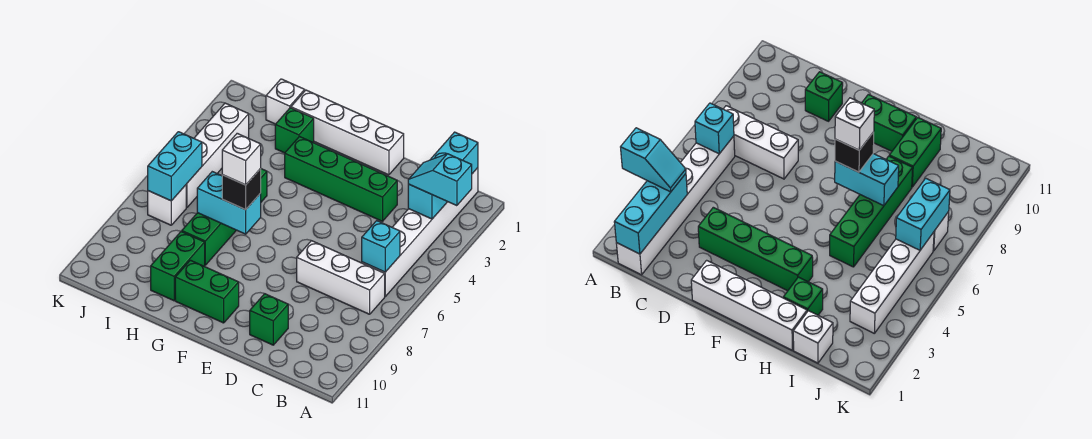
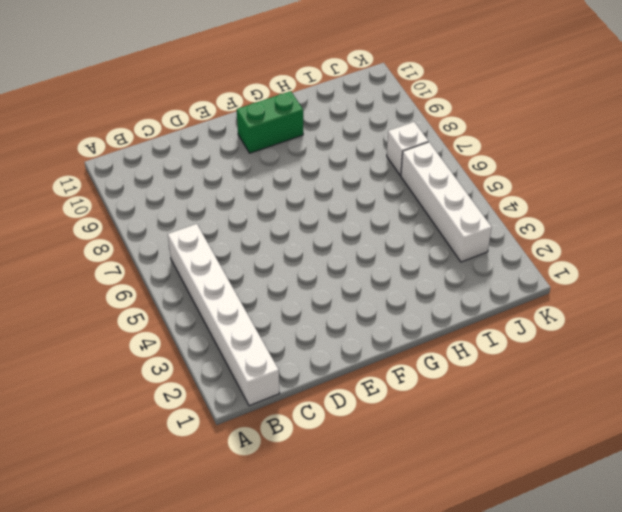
none -> white brick B7:D7 level 1
none -> green brick D3:G3 level 1
none -> green brick D10 level 1

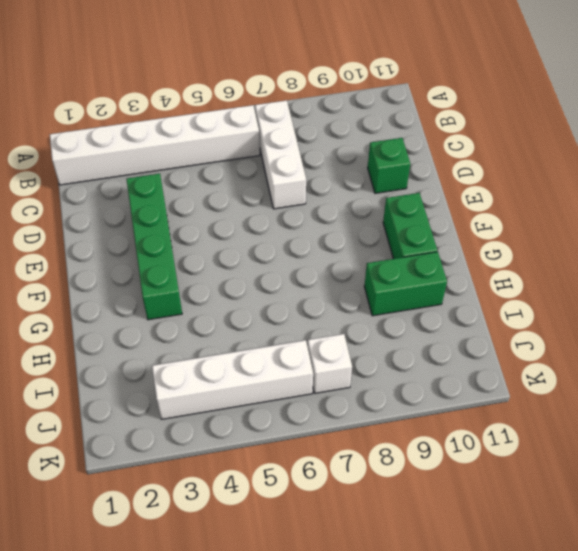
none -> white brick E1:H1 level 1
none -> green brick H2 level 1
none -> green brick H5:H8 level 1

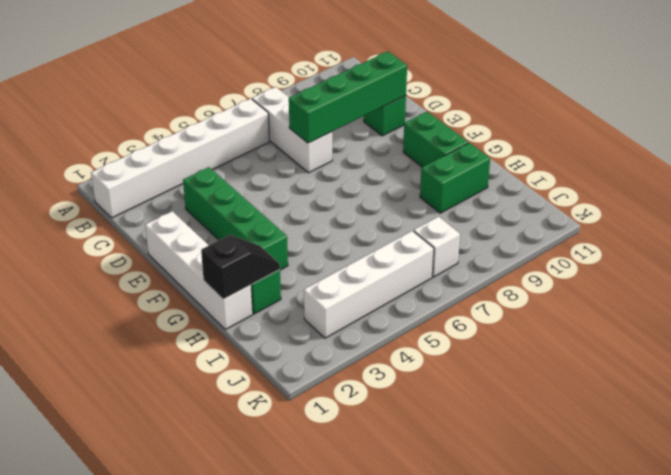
green brick D7:D10 level 2 -> green brick H5:H8 level 1
black slope H1:H2 level 2 top 1 -> none
none -> white brick I1 level 1
none -> cyan brick B1:B3 level 2
none -> cyan brick B6 level 2

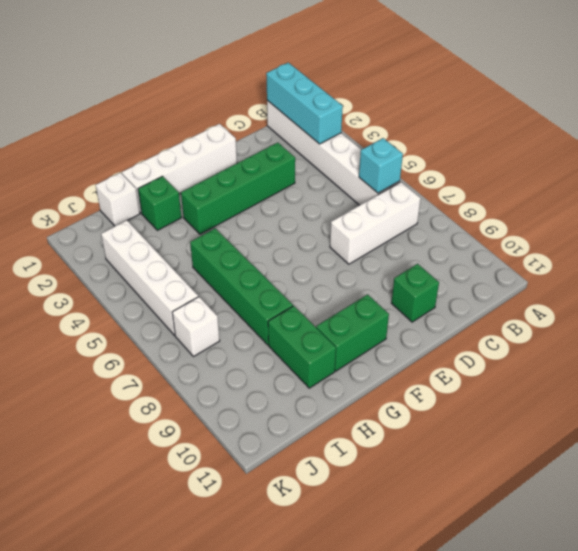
none -> cyan brick G7:H7 level 2
none -> cyan brick J6:J7 level 2
none -> cyan slope A3:B3 level 3 top A

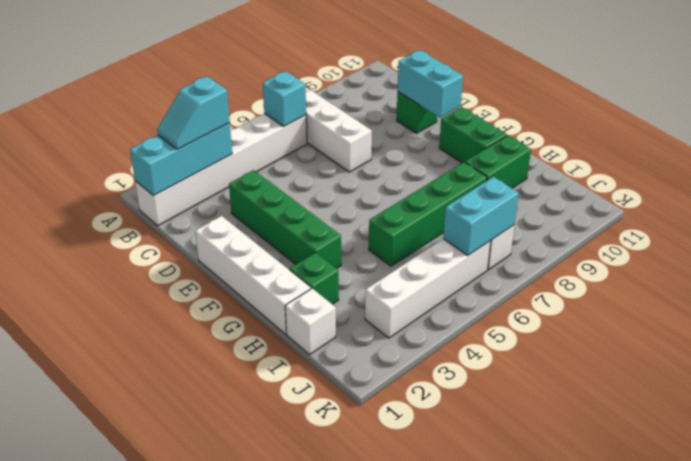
cyan slope B2:B3 level 3 top 3 -> cyan slope A3:B3 level 3 top A
cyan brick D10:E10 level 2 -> cyan brick G7:H7 level 2
none -> black brick G7 level 3
none -> white brick G7 level 4

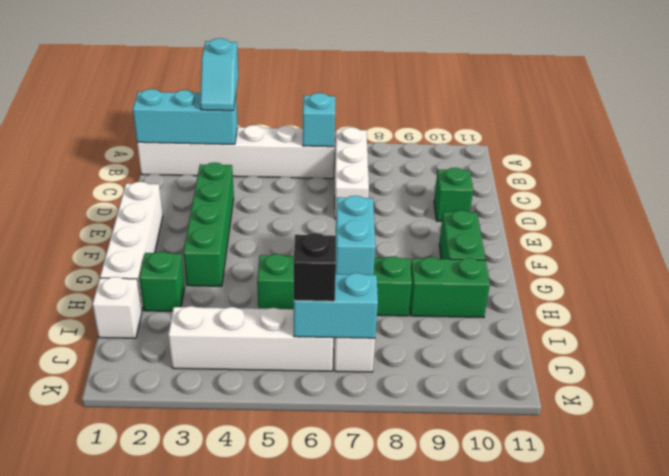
black brick J6 level 3 -> black brick G7 level 3
none -> white brick G7 level 4

